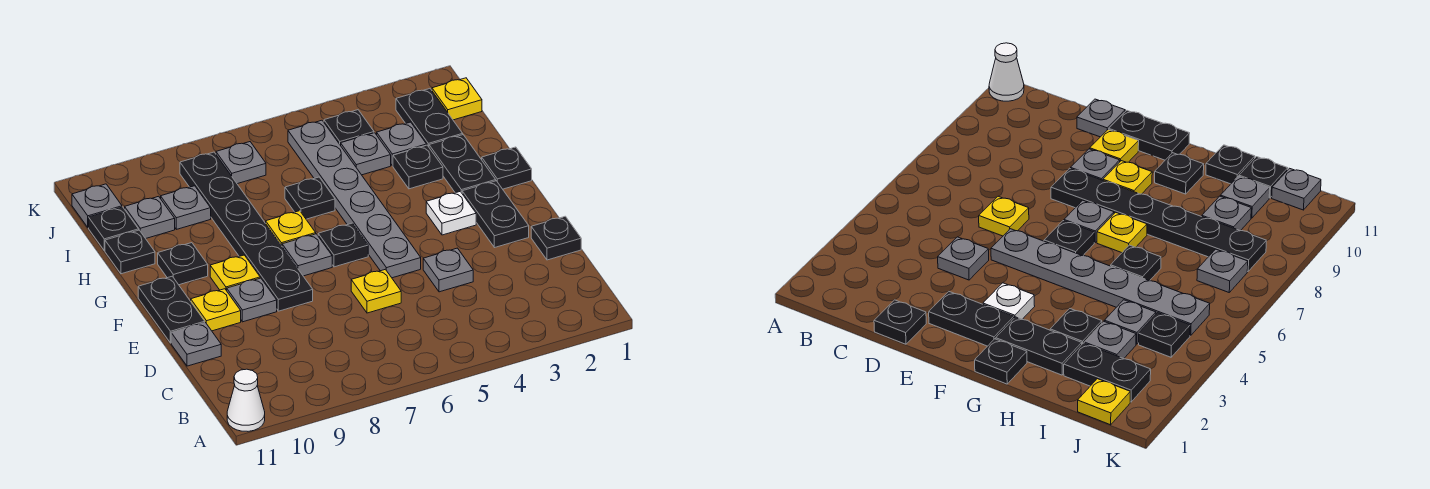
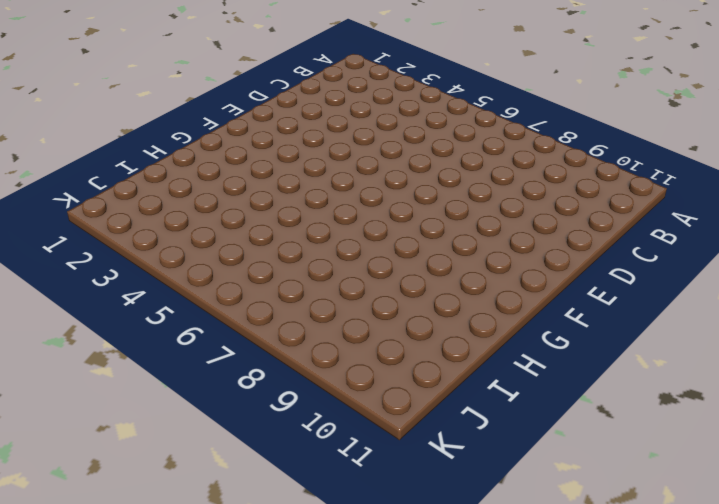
none -> white cone A11 level 1
none -> black plate D1 level 1
none -> grey plate D4 level 1
none -> yellow plate D6 level 1

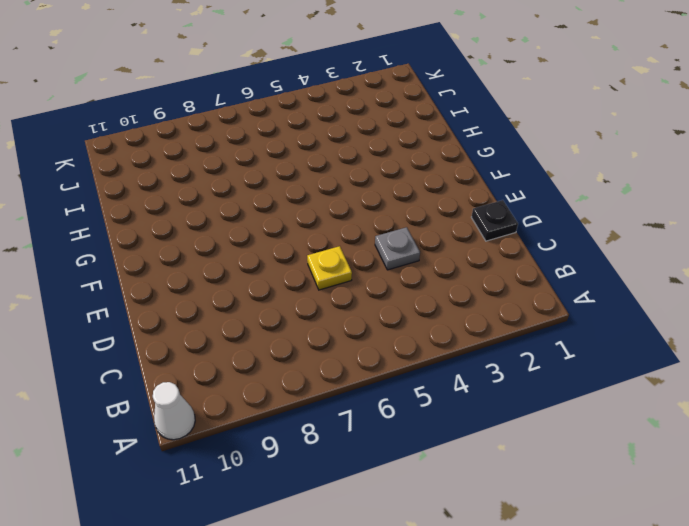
none -> grey plate D11 level 1
none -> black plate E2:F2 level 1
none -> grey plate E5:J5 level 1
none -> black plate E8:J8 level 1

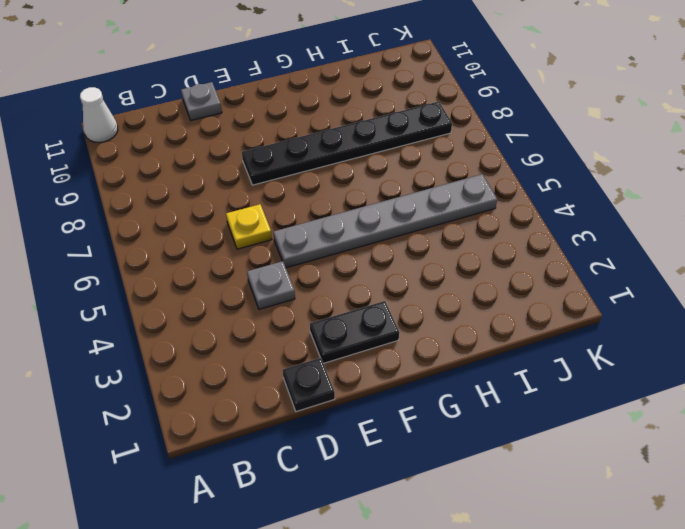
none -> grey plate E9 level 1
none -> yellow plate E10 level 1
none -> black plate E11:F11 level 1
none -> white plate F3 level 1

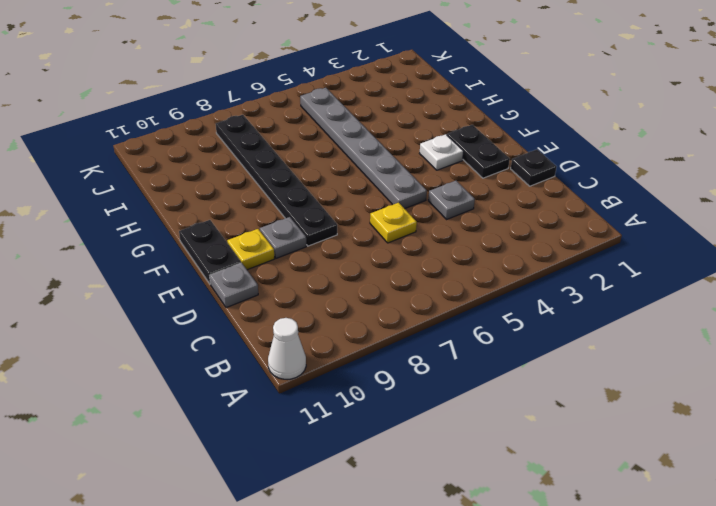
none -> black plate F6 level 1
none -> grey plate F7 level 1
none -> yellow plate F9 level 1
none -> black plate G1 level 1

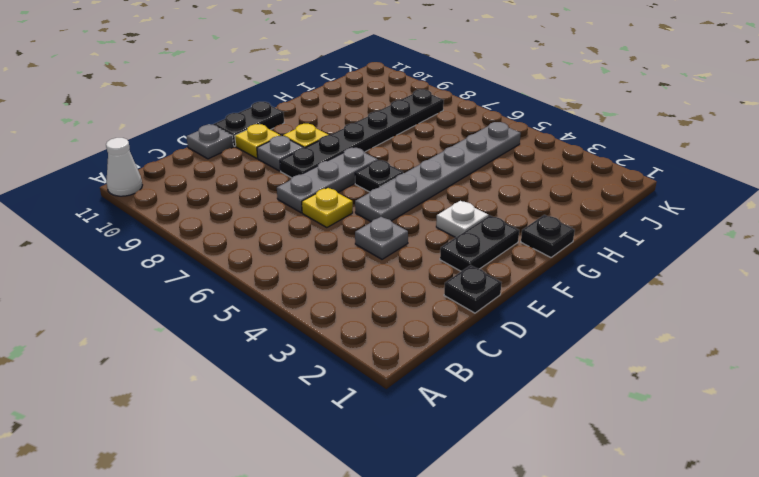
grey plate D7:F7 level 1 -> grey plate F7 level 1
none -> black plate G2:H2 level 1
none -> yellow plate G7 level 1
none -> black plate G10 level 1
none -> black plate H3 level 1

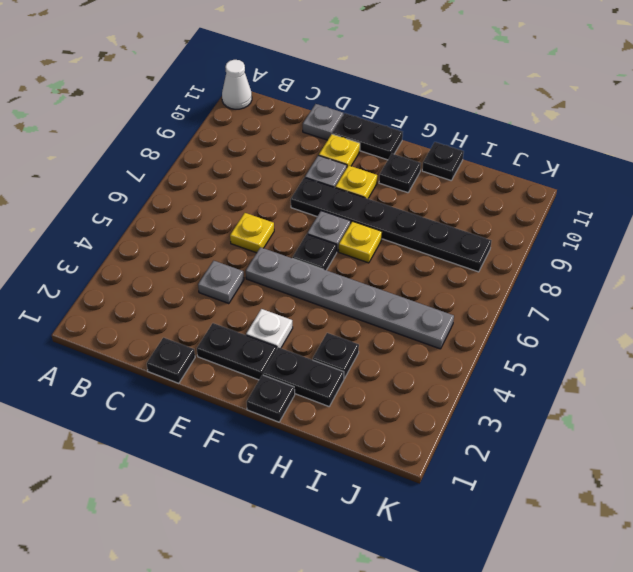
none -> black plate H6 level 1
none -> black plate I2:J2 level 1
none -> grey plate I3 level 1
none -> grey plate I4 level 1

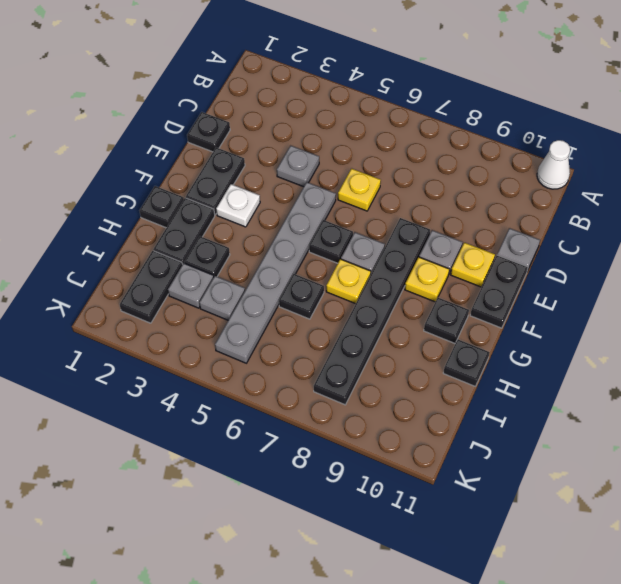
none -> grey plate I9 level 1
none -> grey plate I10 level 1
none -> black plate I11 level 1
none -> yellow plate J1 level 1

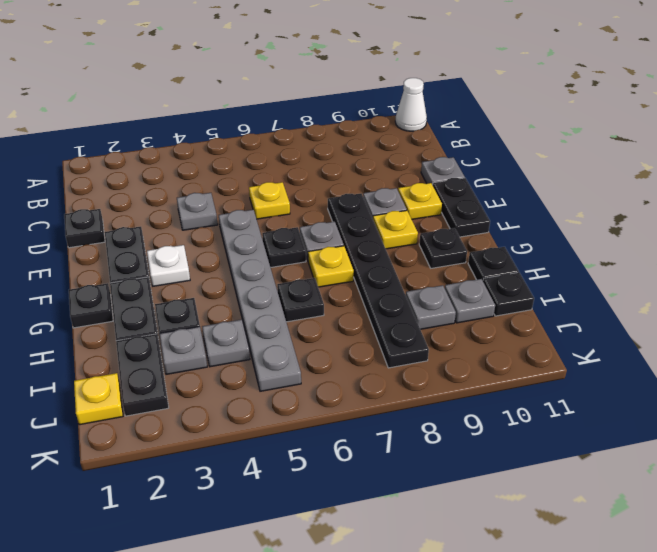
none -> black plate J4 level 1
none -> grey plate J7 level 1
none -> grey plate J11 level 1

